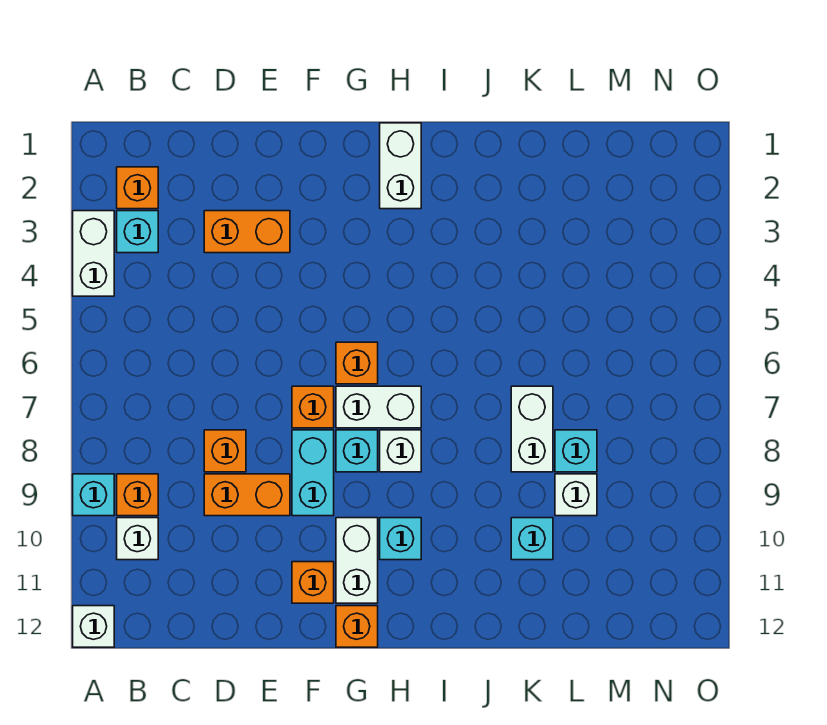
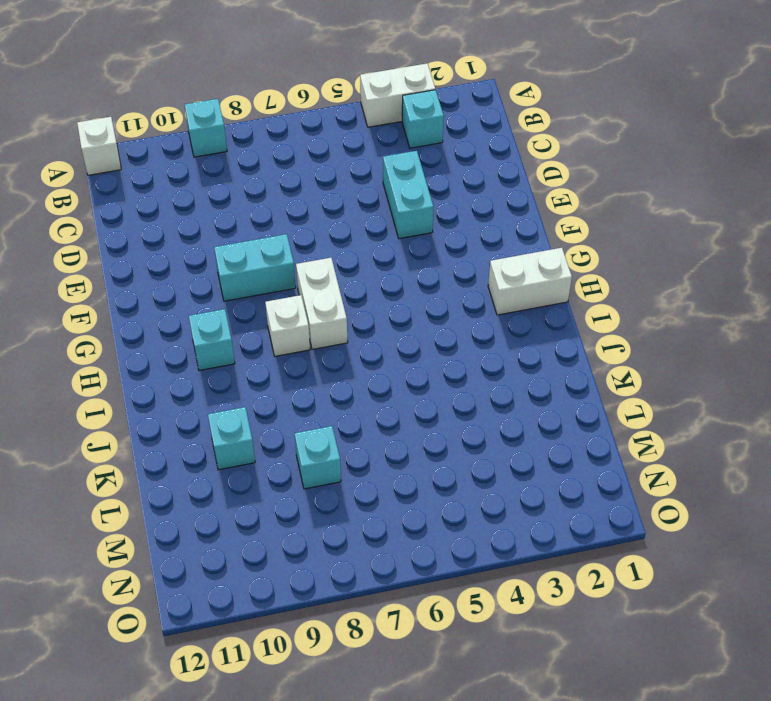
cyan brick D4:E4 level 1 -> none
none -> orange brick B2 level 1
none -> orange brick B9 level 1
none -> white brick B10 level 1

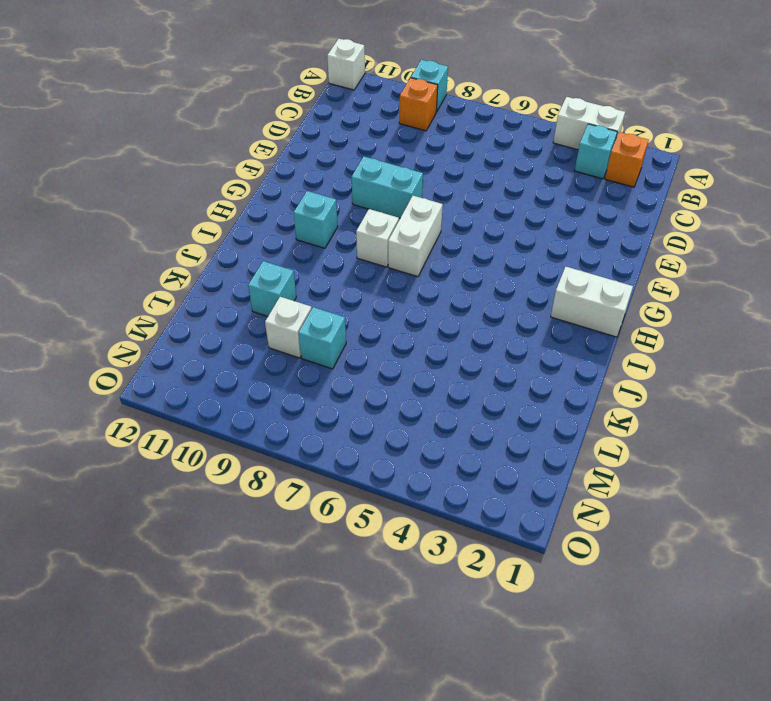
none -> white brick B10 level 1
none -> orange brick D3:E3 level 1
none -> orange brick D8 level 1

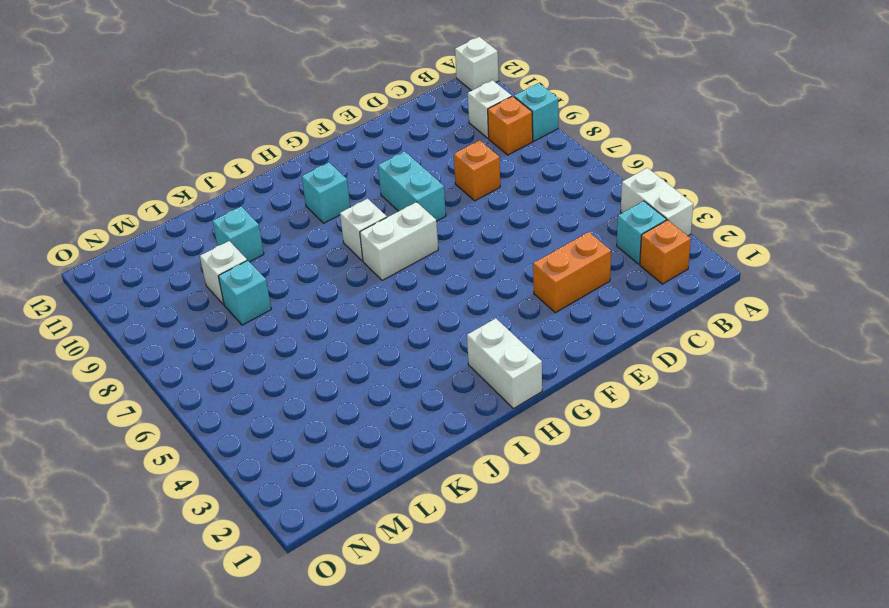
none -> orange brick D9:E9 level 1
none -> orange brick F7 level 1
none -> orange brick F11 level 1

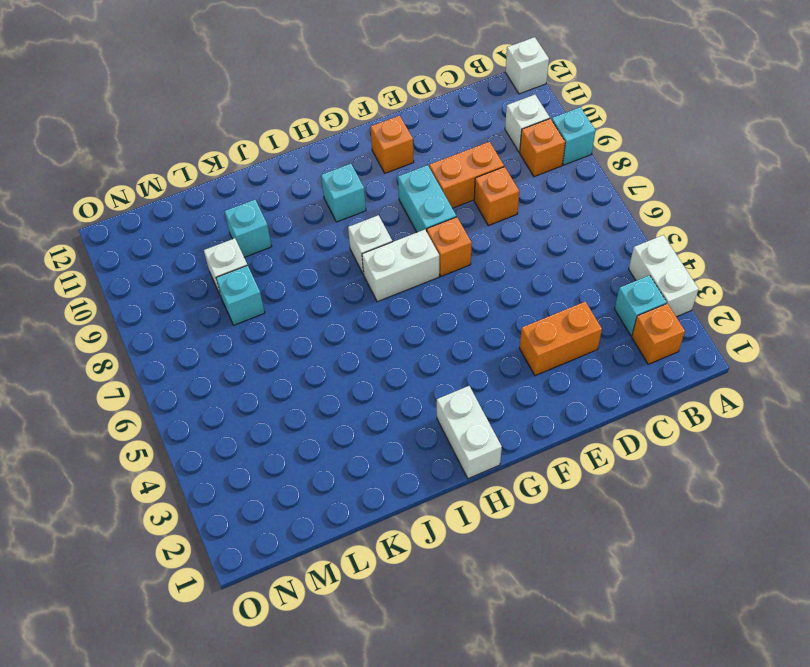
none -> orange brick G6 level 1
none -> cyan brick G8 level 1
none -> white brick G10:G11 level 1

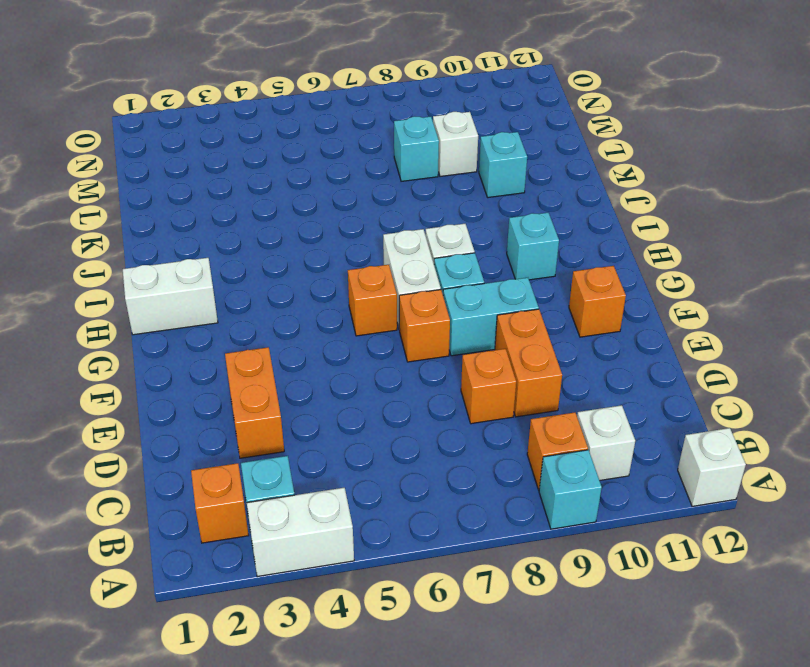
none -> white brick G10:G11 level 1
none -> orange brick G12 level 1
none -> white brick K7:K8 level 1

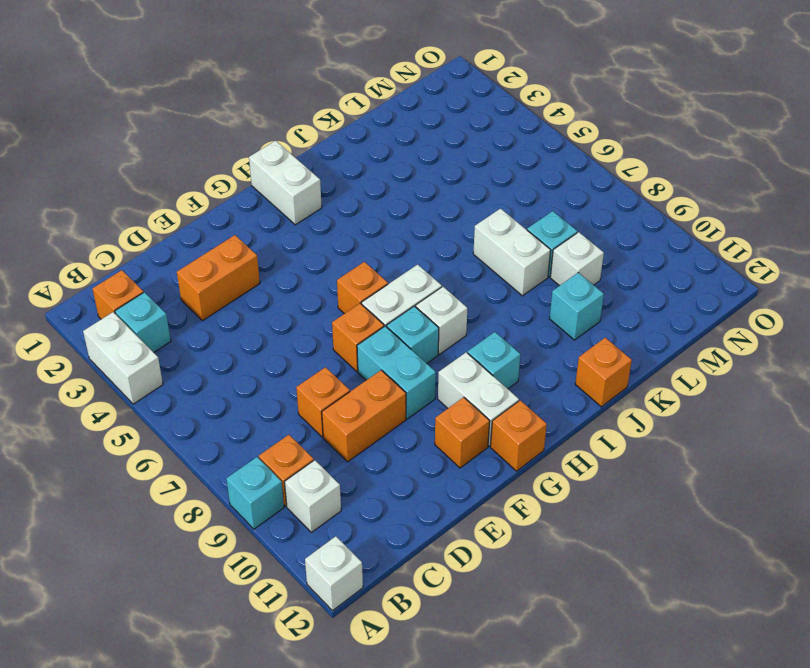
orange brick J12 level 1 -> none

